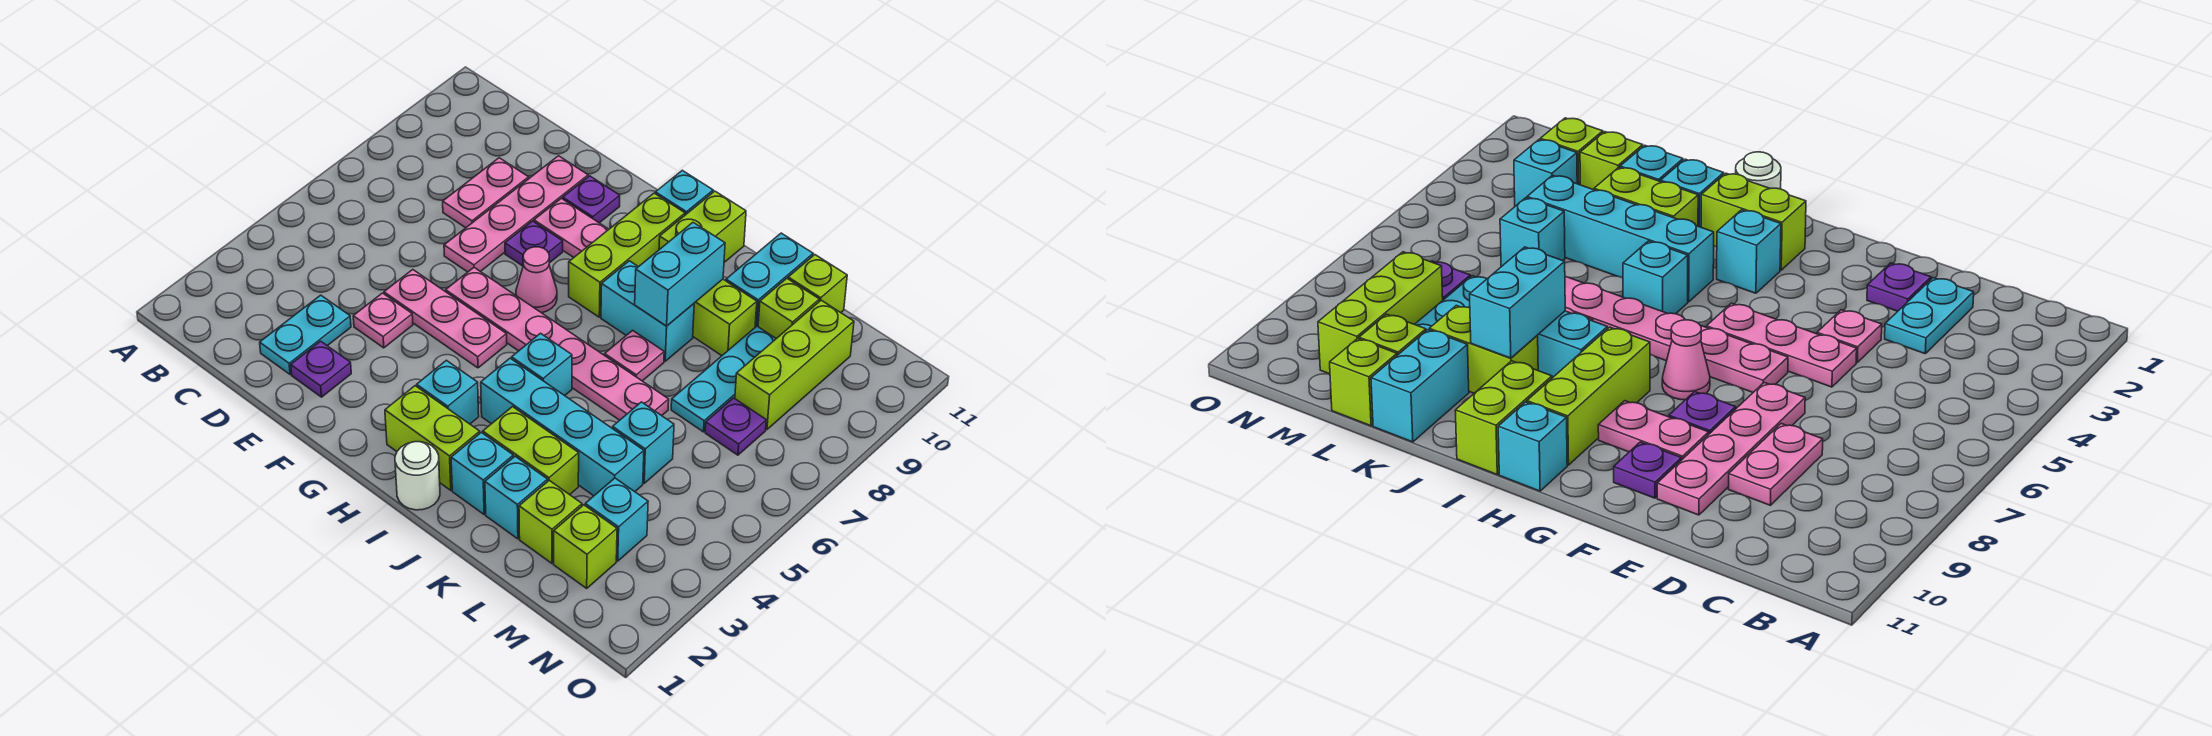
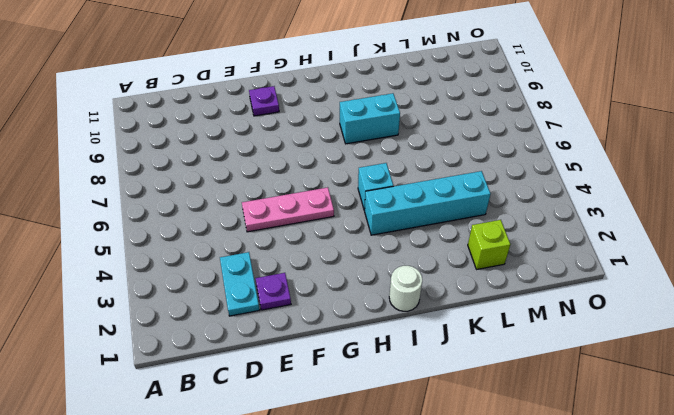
none -> pink plate D8:D9 level 1
none -> pink plate E4 level 1
none -> pink plate E7:E10 level 1
none -> pink plate F6:K6 level 1

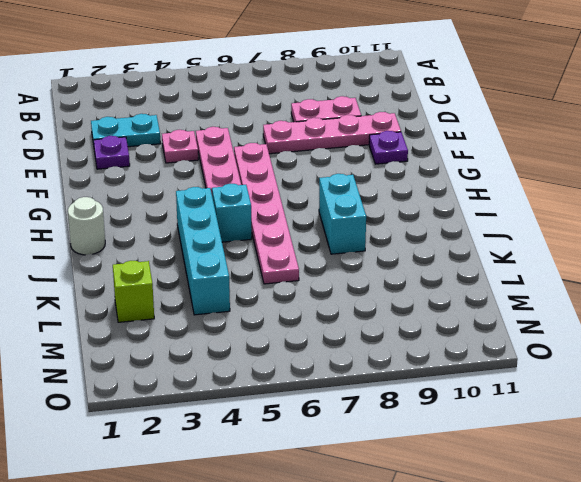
none -> purple plate F8 level 1
none -> pink plate F9:G9 level 1
none -> pink cone G7 level 1
none -> lime brick H2:I2 level 1

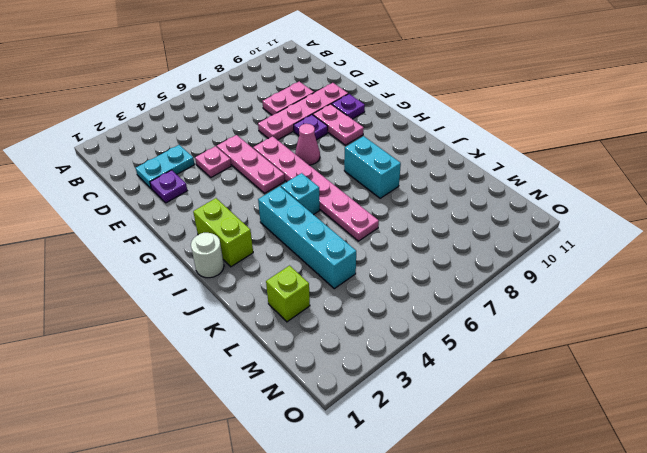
none -> cyan brick H3 level 1
none -> lime brick H8:H10 level 1
none -> cyan brick H11 level 1
none -> lime brick I10:I11 level 1

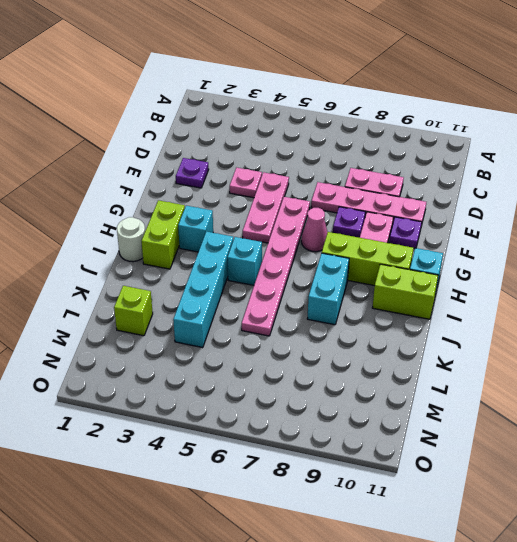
none -> cyan plate D2:D3 level 1
none -> cyan brick J2 level 1
none -> lime brick J3:K3 level 1
none -> pink plate J7 level 1

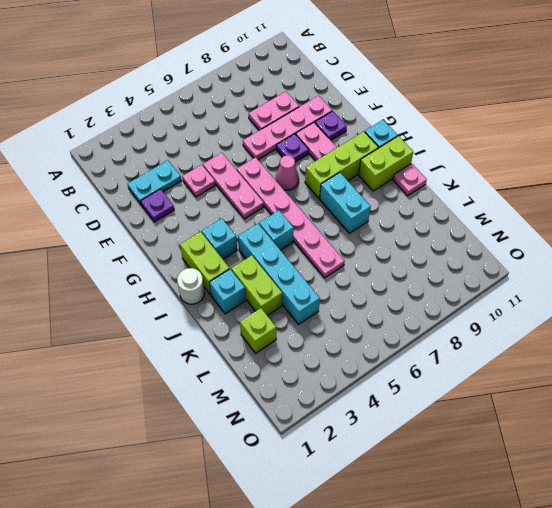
pink plate J11 level 1 -> pink plate J7 level 1
none -> lime brick J9:K9 level 1
none -> cyan brick K2 level 1
none -> cyan brick K10:K11 level 1
none -> cyan brick L5 level 1

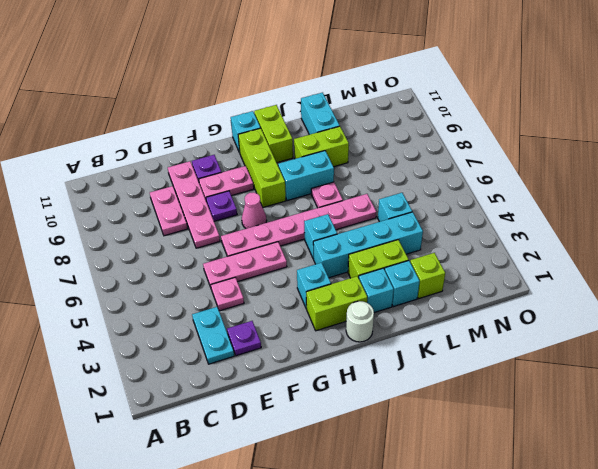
none -> cyan plate L7:L9 level 1
none -> lime brick L10 level 1
none -> lime brick L11 level 1
none -> lime brick M2 level 1

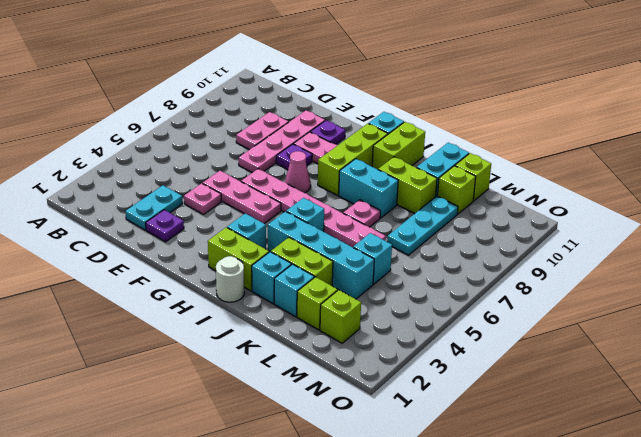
none -> cyan brick M3 level 1
none -> purple plate M7 level 1
none -> lime brick M8:M10 level 1
none -> cyan brick J8:J9 level 2

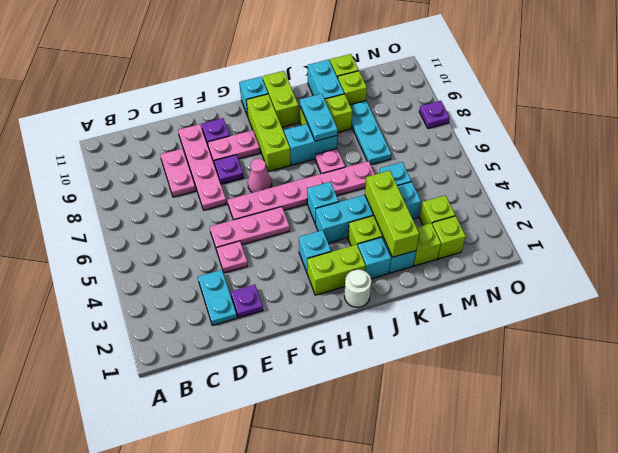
cyan plate J8:J9 level 2 -> cyan brick J8:J9 level 2
lime brick K2:K4 level 2 -> lime brick M8:M10 level 1
lime brick M3 level 1 -> cyan brick M3 level 1
purple plate O8 level 1 -> purple plate M7 level 1

